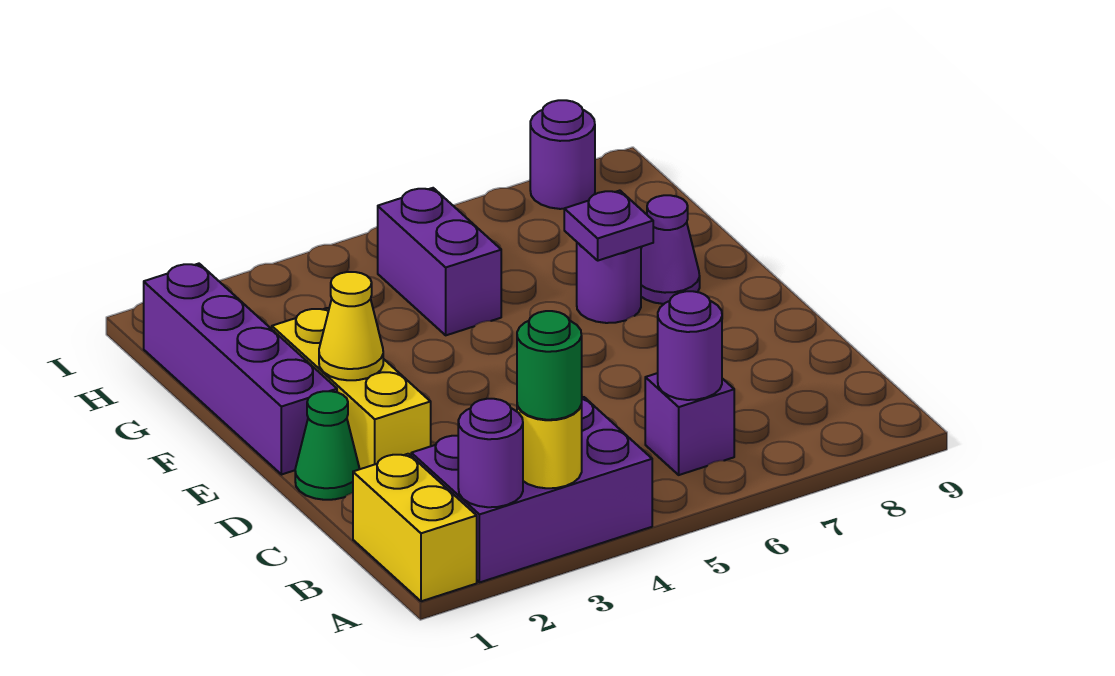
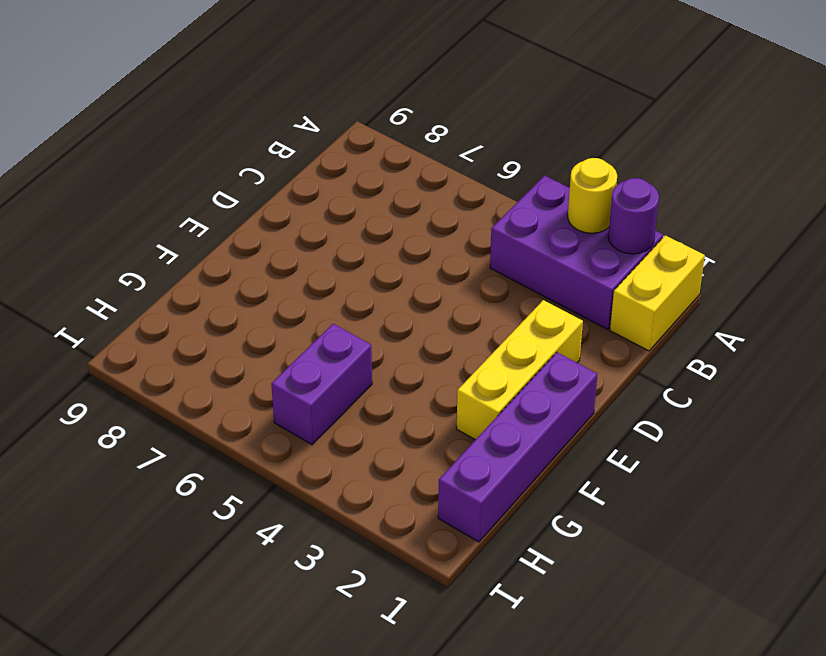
none -> purple brick B6 level 1
none -> green cone D1 level 1
none -> purple round brick F7 level 1

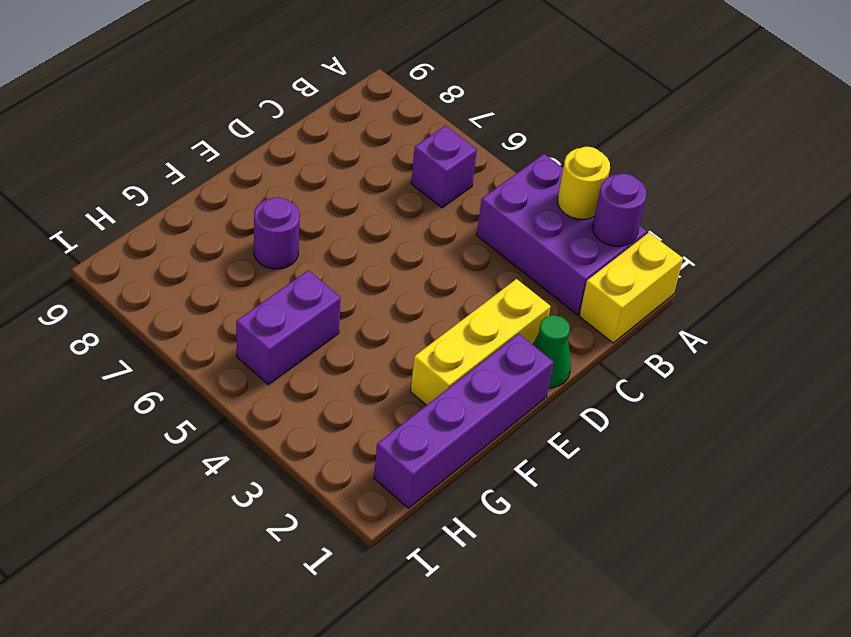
none -> purple cone F8 level 1
none -> purple round brick I8 level 1
none -> purple round brick B6 level 2

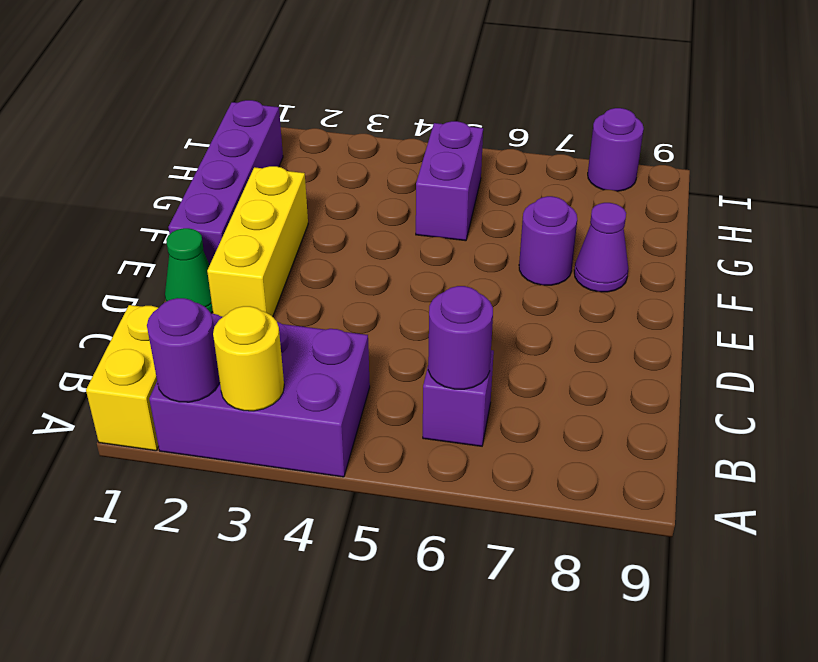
none -> yellow cone E2 level 2
none -> purple plate F7 level 2
none -> green round brick A3 level 3

